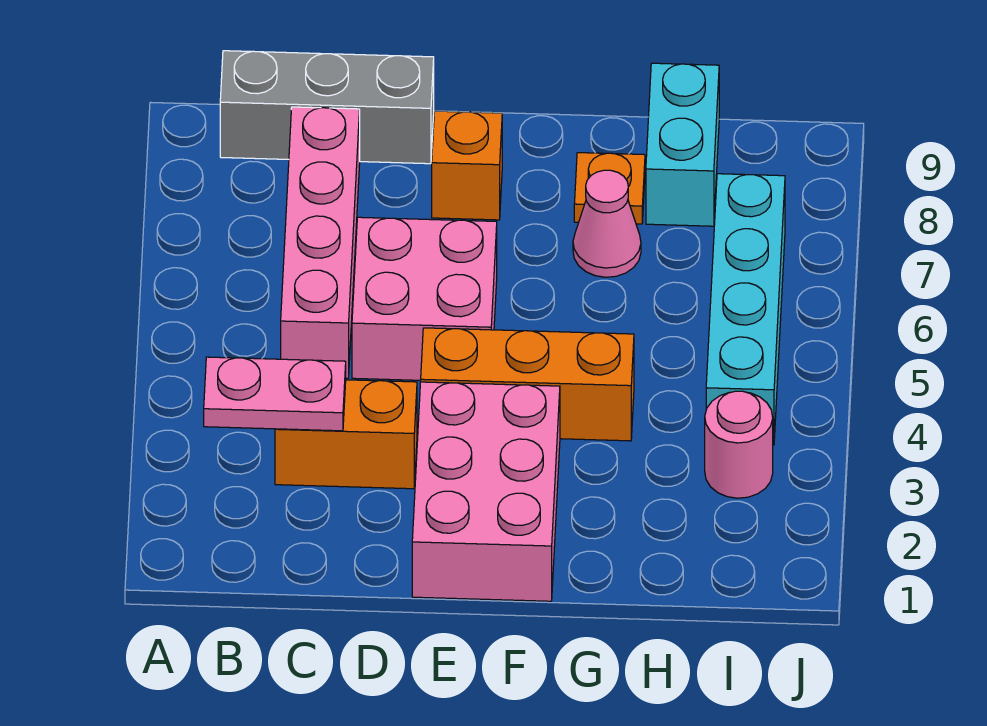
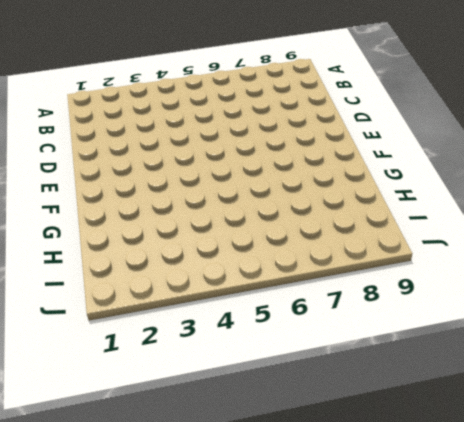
none -> grey brick B9:D9 level 1
none -> orange brick C3:D3 level 1
none -> pink brick C5:C8 level 1

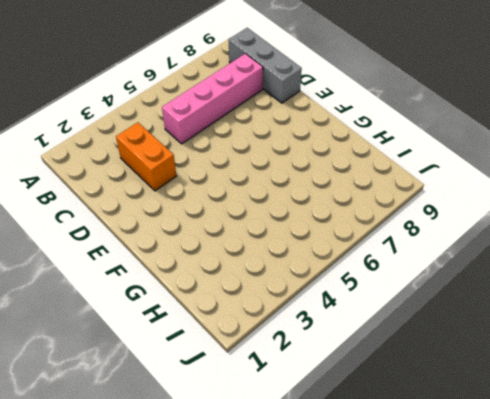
none -> pink brick D5:E6 level 1
none -> pink brick E1:F3 level 1
none -> orange brick E4:G4 level 1

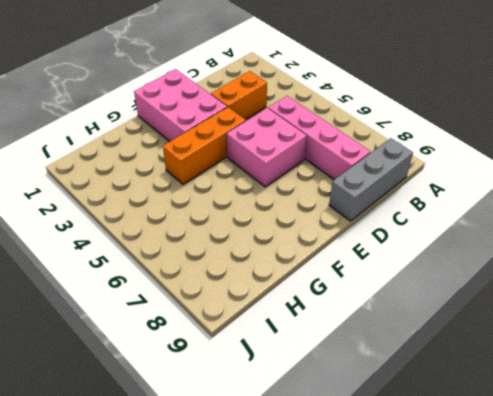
none -> orange brick E8 level 1
none -> pink cone G7 level 1
none -> orange plate G8 level 1

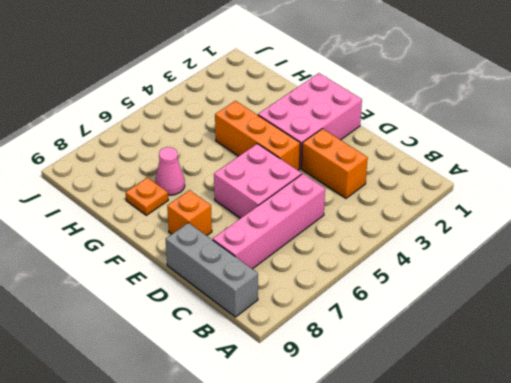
none -> cyan brick H8:H9 level 1
none -> pink round brick I3 level 1
none -> cyan brick I4:I7 level 1

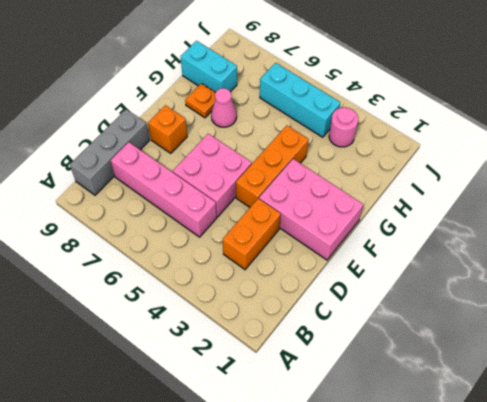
cyan brick I4:I6 level 1 -> cyan brick I4:I7 level 1
none -> pink plate B3:C3 level 2

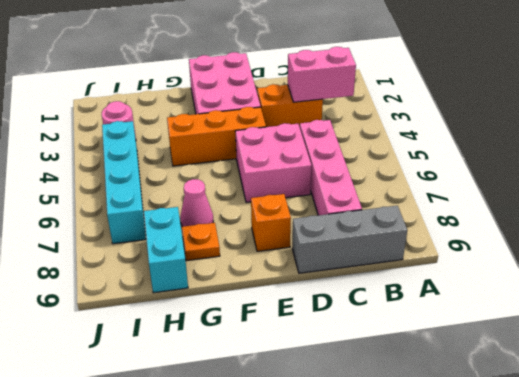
pink brick B3:C3 level 2 -> pink plate B3:C3 level 2

